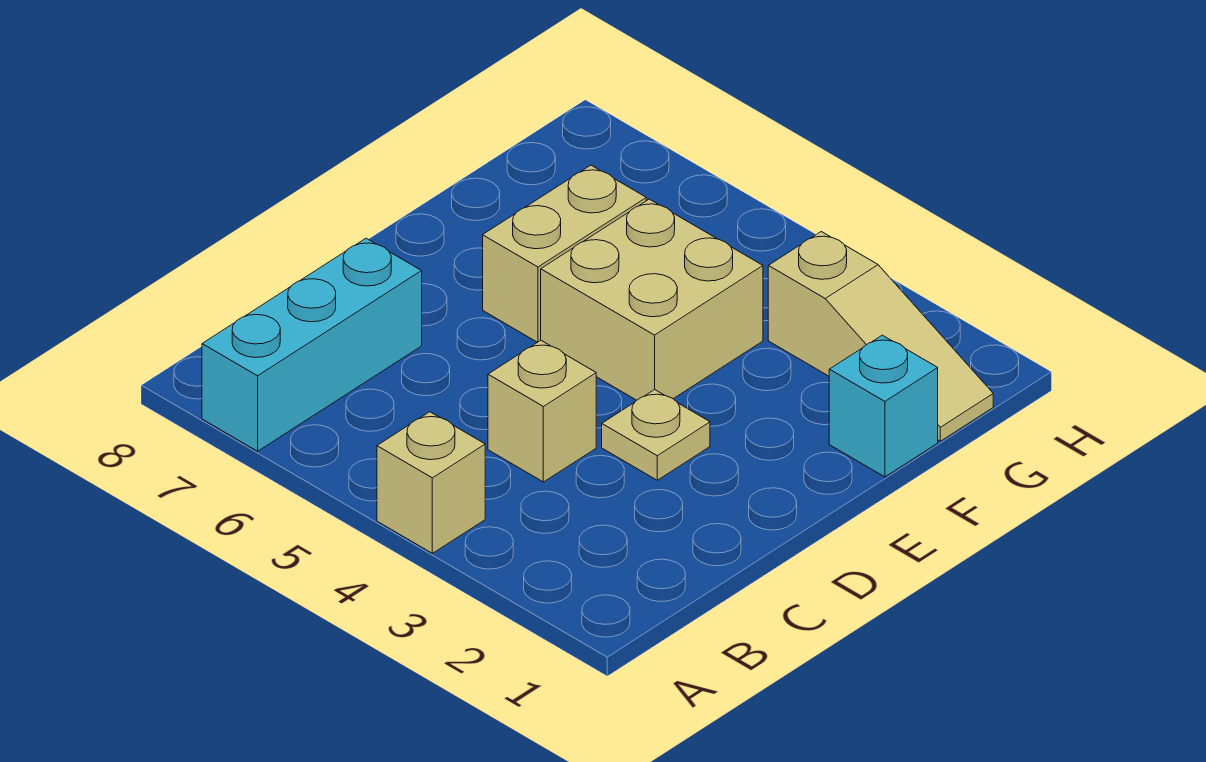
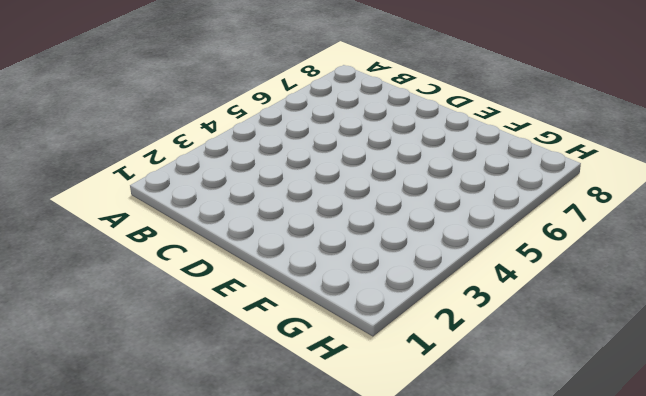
none -> tan brick A4 level 1
none -> cyan brick A7:C7 level 1

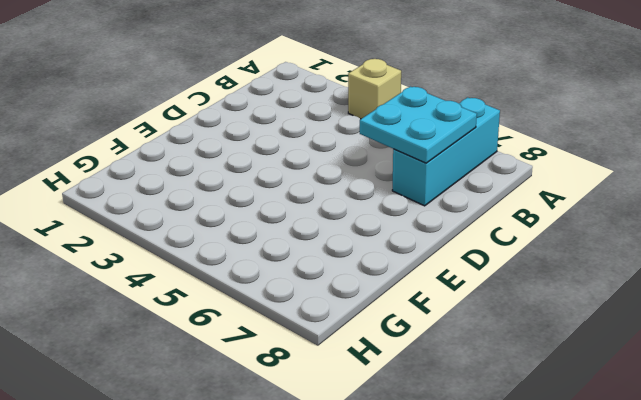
cyan plate B6:C7 level 2 -> none
none -> tan brick C4 level 1
none -> tan plate D3 level 1

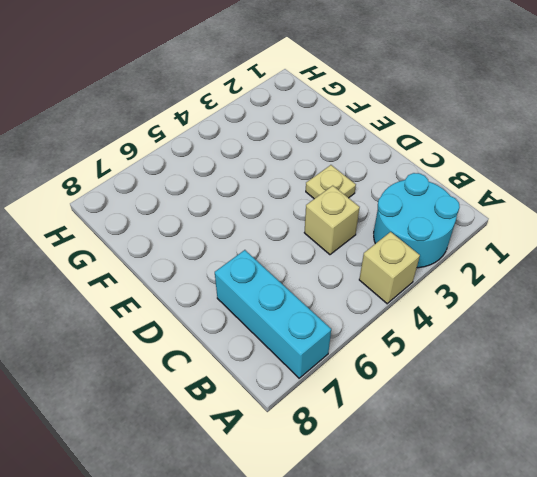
cyan round brick A2:B3 level 1 -> none
none -> tan brick E4:F5 level 1
none -> tan brick E6:F6 level 1

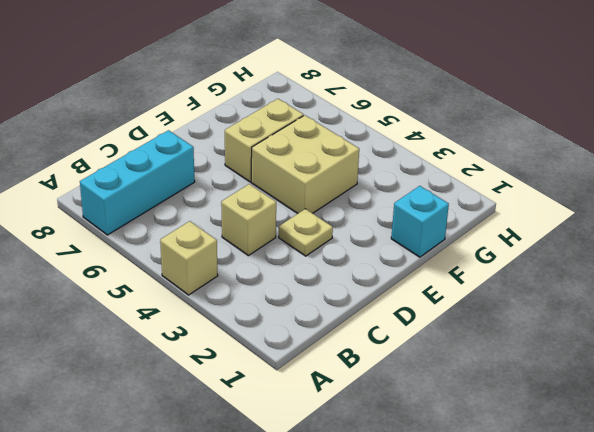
none -> tan slope G1:G3 level 1 top 3

